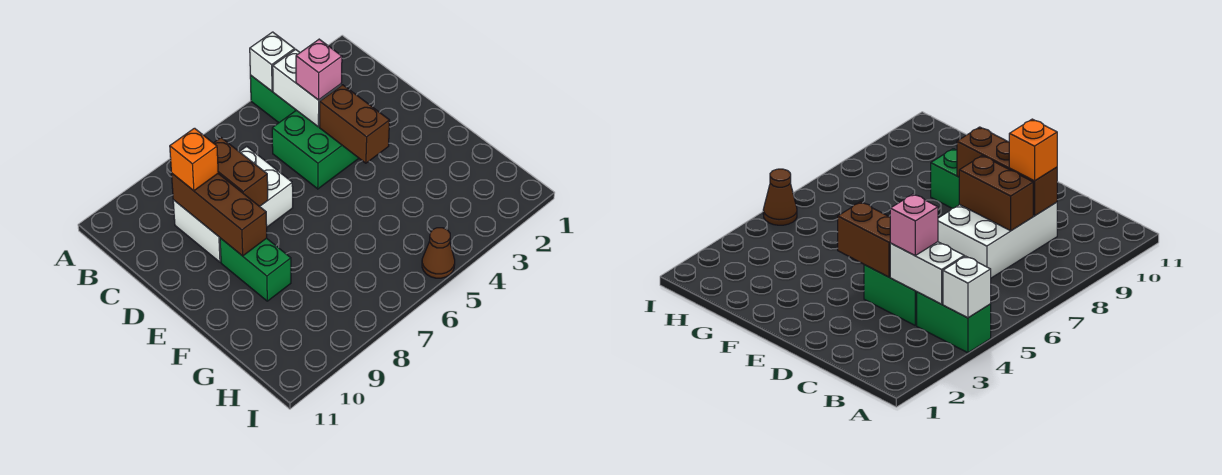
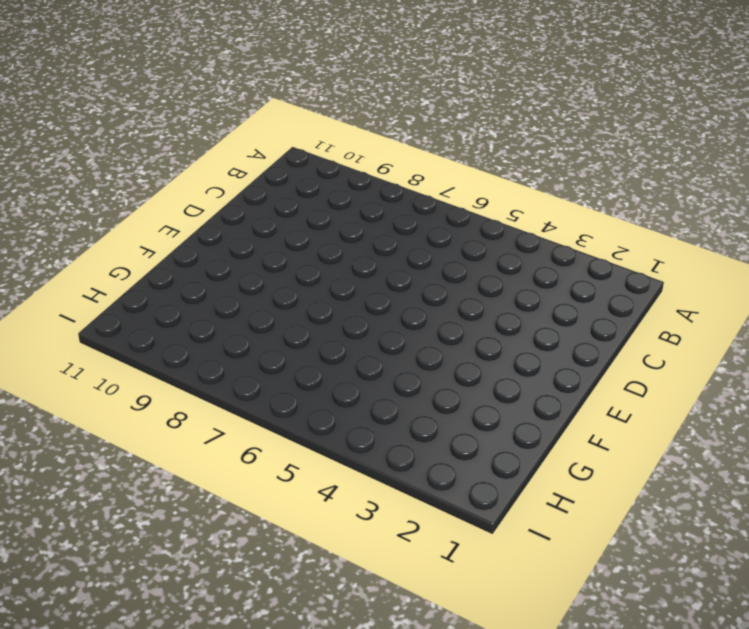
none -> green brick A4:B4 level 1
none -> green brick C4:D5 level 1
none -> white brick C7:D9 level 1

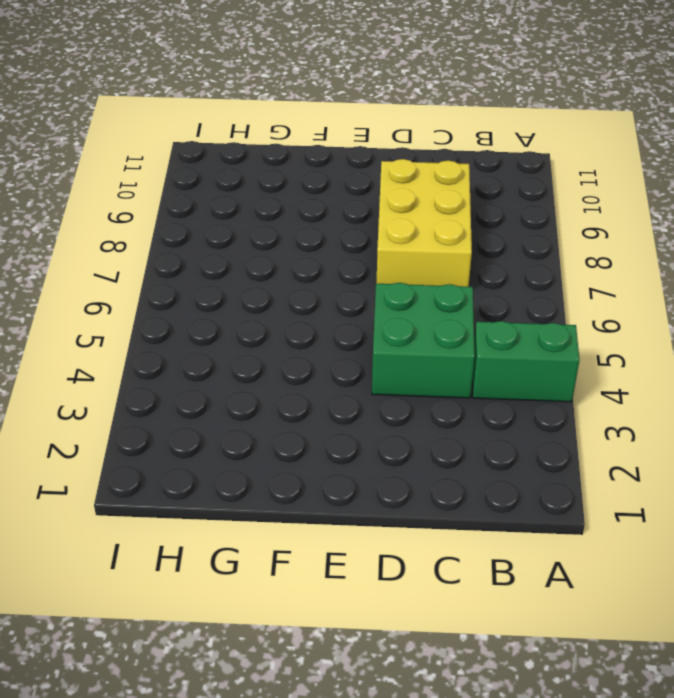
yellow brick C7:D9 level 1 -> white brick C7:D9 level 1
none -> green brick E9:F9 level 1
none -> brown cone I5 level 1
none -> white brick A4 level 2

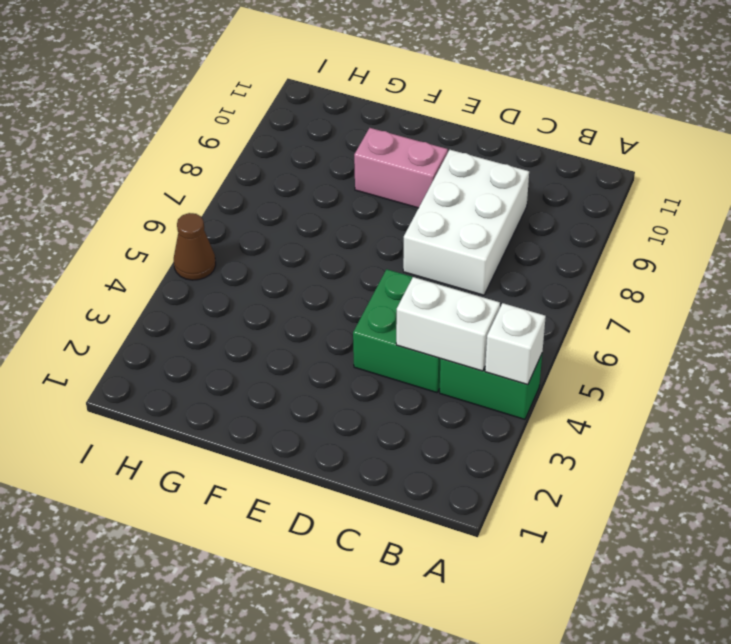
pink brick E9:F9 level 1 -> green brick E9:F9 level 1
none -> brown brick C8:D8 level 2
none -> brown brick C9:E9 level 2
none -> brown brick D4:E4 level 2

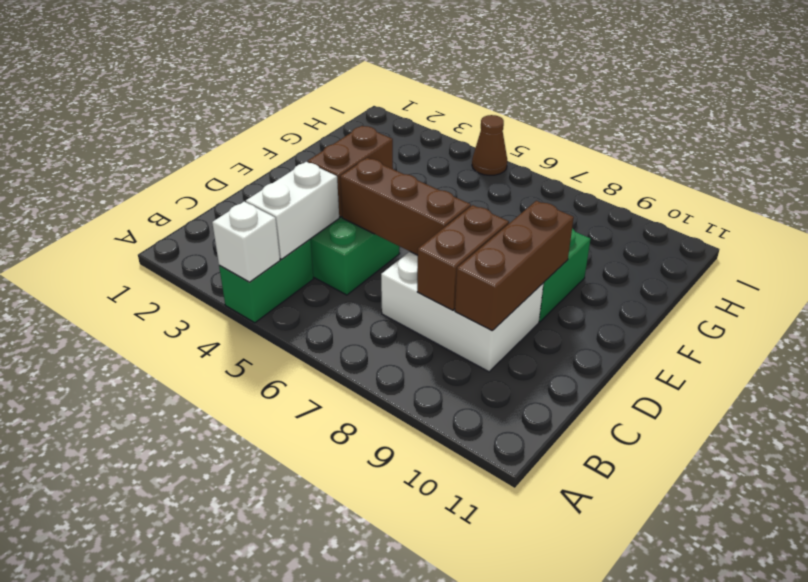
brown brick D5:D7 level 2 -> none
none -> pink brick C4 level 3
none -> orange brick C9 level 3

